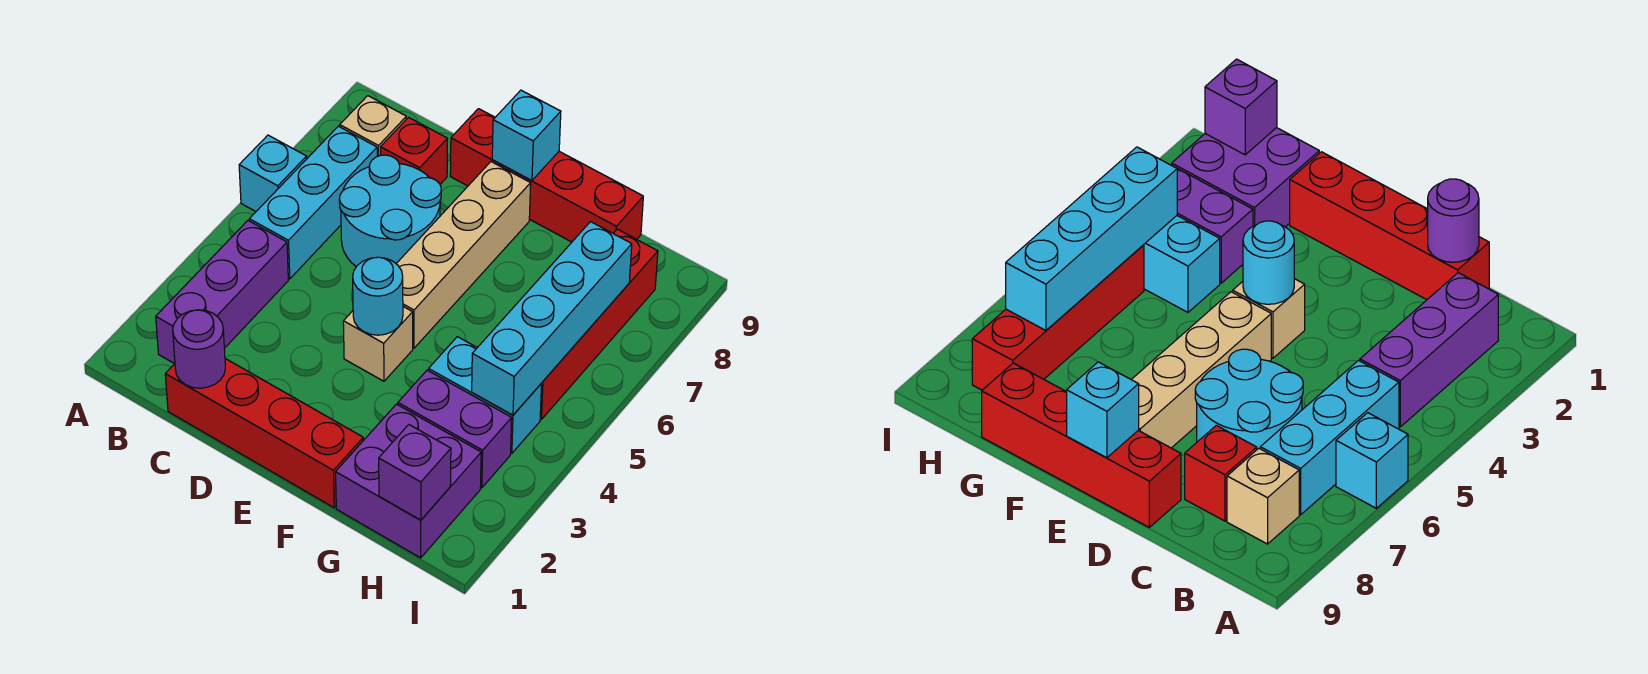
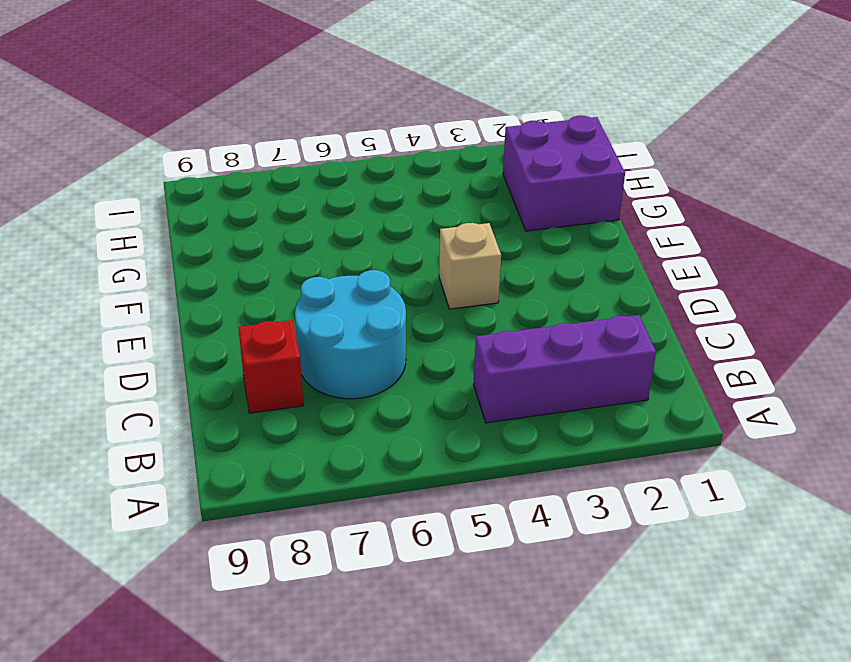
none -> cyan brick A6 level 1
none -> cyan brick B5:B7 level 1
none -> tan brick B8 level 1

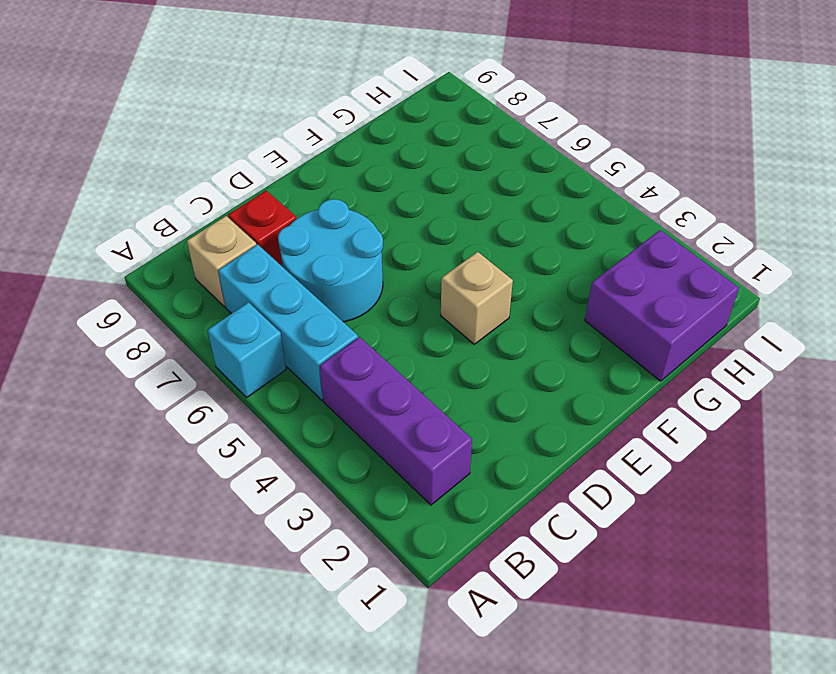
none -> red brick C1:F1 level 1
none -> red brick D9:G9 level 1
none -> tan brick E5:E8 level 1

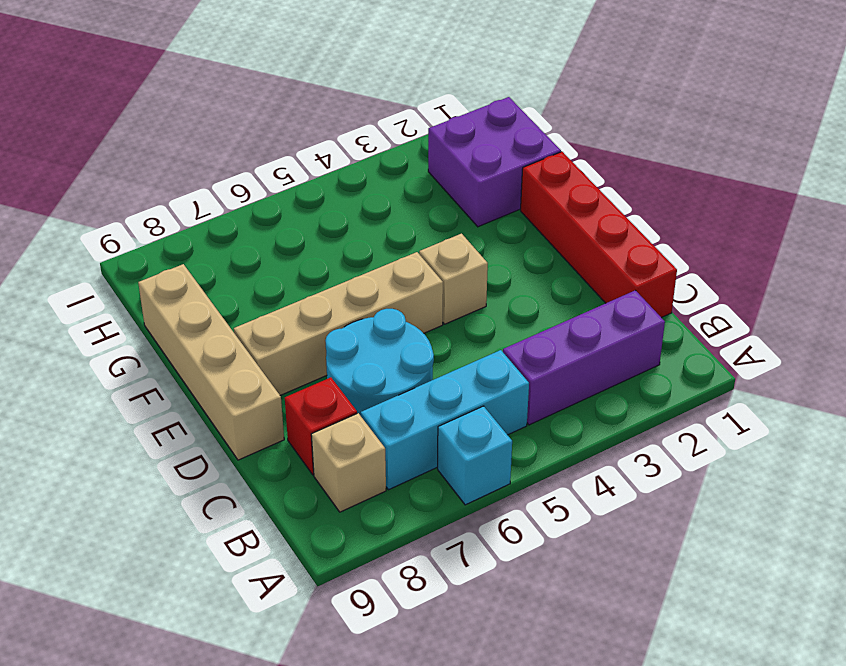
tan brick D9:G9 level 1 -> red brick D9:G9 level 1
none -> purple brick G3:H3 level 1
none -> cyan brick G4:H4 level 1
none -> red brick H5:H8 level 1

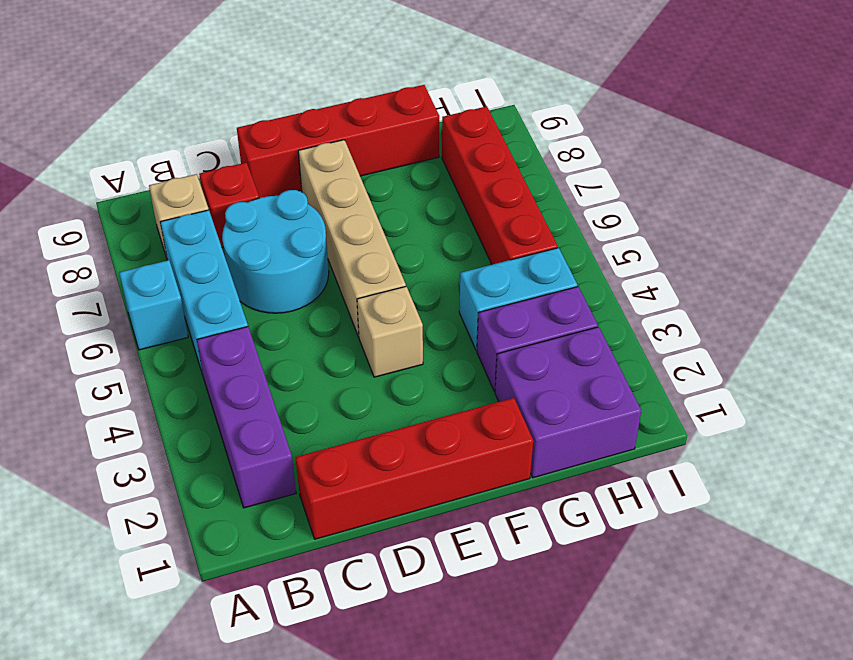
none -> purple round brick C1 level 2
none -> cyan round brick E4 level 2
none -> cyan brick E9 level 2

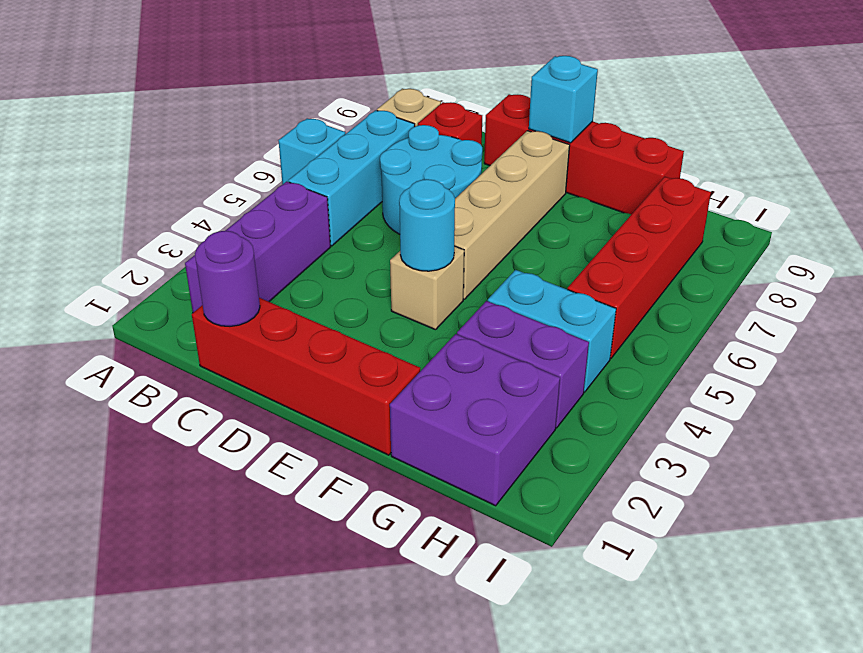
none -> purple brick H1 level 2
none -> cyan brick H4:H7 level 2

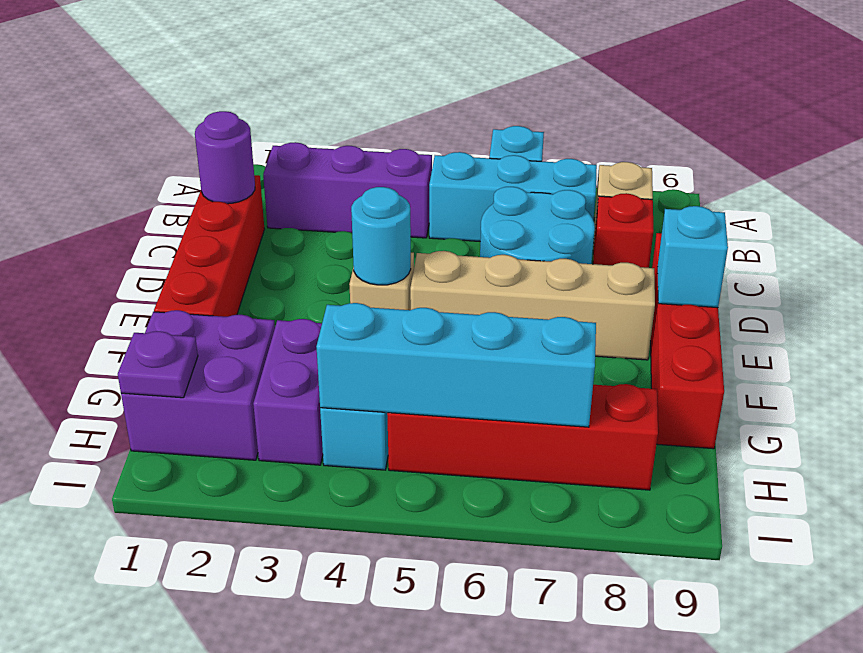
purple plate H1 level 2 -> purple brick H1 level 2

